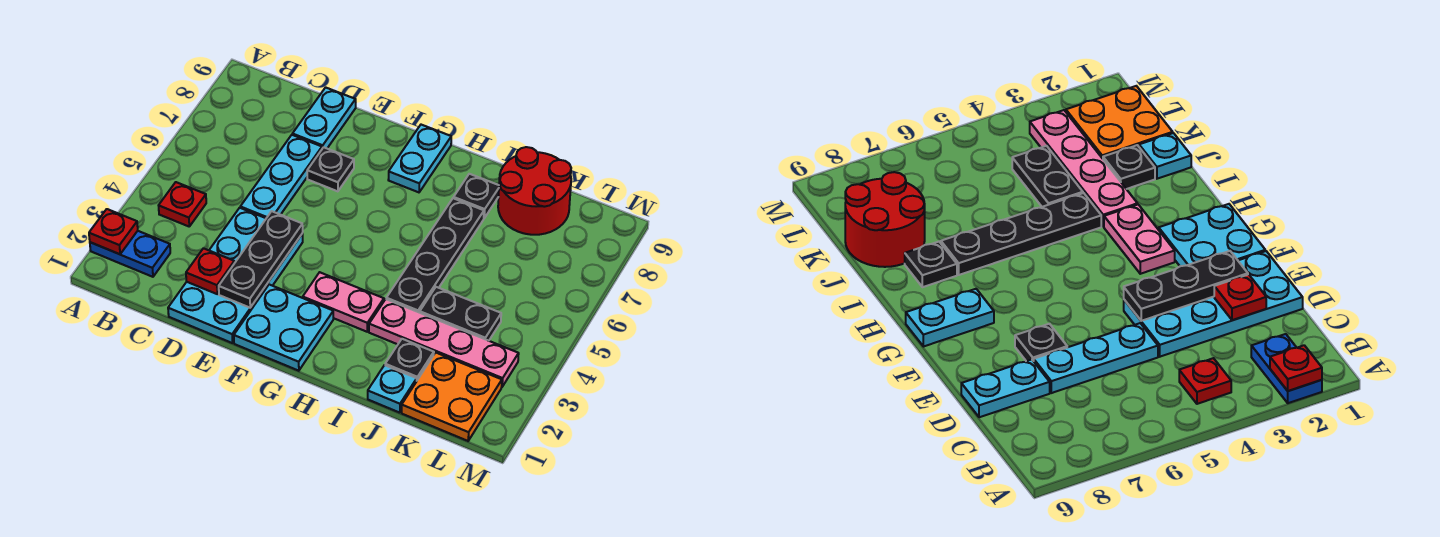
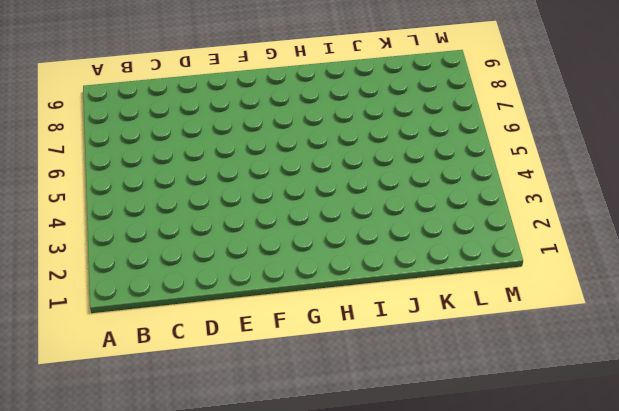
none -> blue plate A2:B2 level 1
none -> red plate B4 level 1
none -> cyan plate D1:E4 level 1

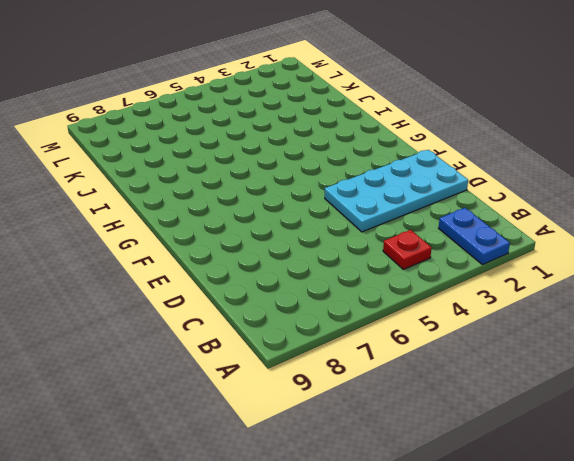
none -> cyan plate D5:D7 level 1
none -> cyan plate D8:D9 level 1
none -> black plate E7 level 1

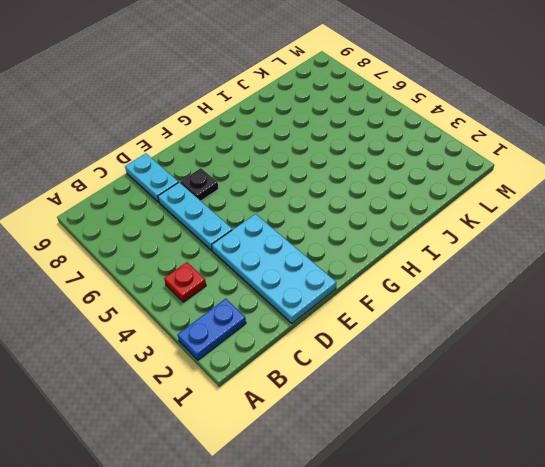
none -> cyan plate F1:G2 level 1
none -> pink plate G3:H3 level 1
none -> cyan plate G8:G9 level 1

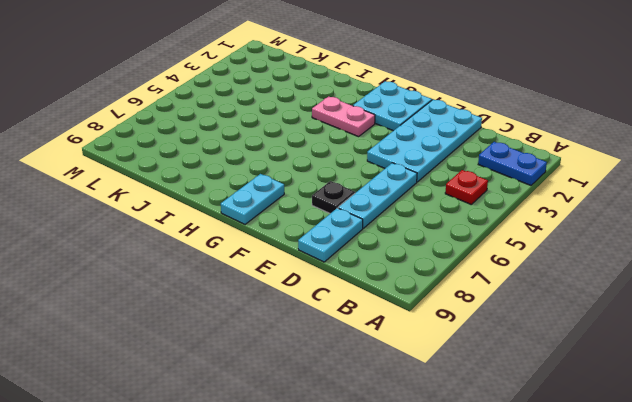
none -> pink plate I3:L3 level 1
none -> black plate I4:I7 level 1
none -> black plate I8 level 1

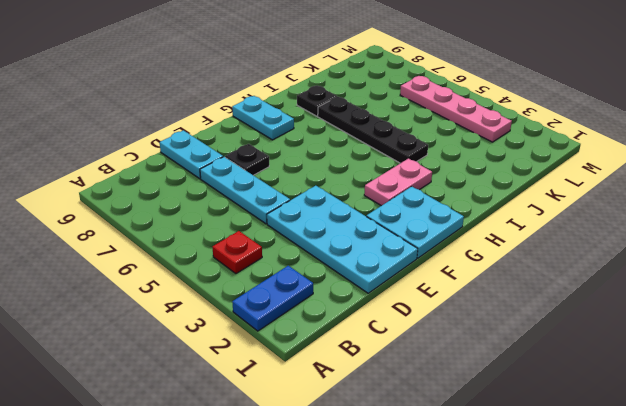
pink plate L3:L6 level 1 -> pink plate I3:L3 level 1
none -> cyan plate J1 level 1
none -> black plate J2 level 1
none -> black plate J4:K4 level 1

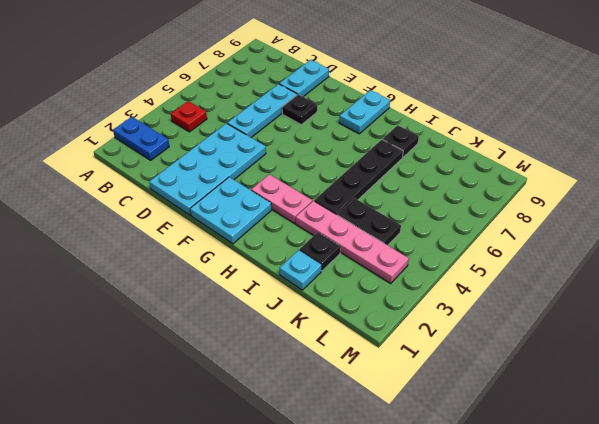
none -> red round brick J8:K9 level 1
none -> orange plate K1:L2 level 1
none -> red plate A2 level 2

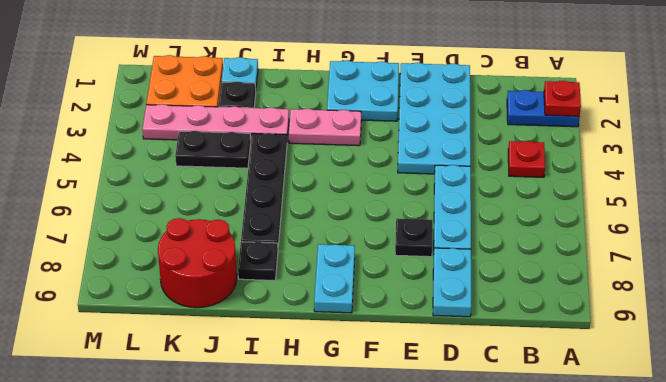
none -> red plate D2 level 2
none -> black plate E2:E4 level 2

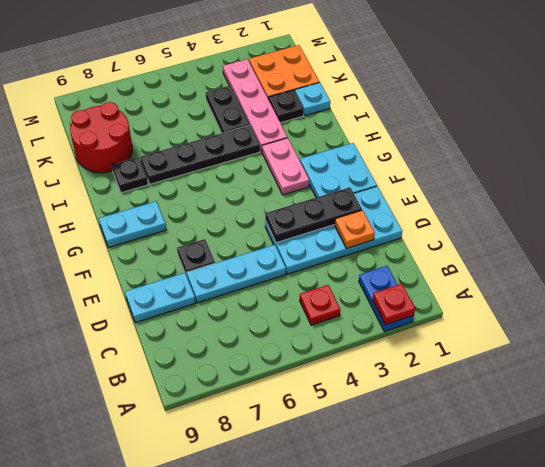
orange plate D2 level 2 -> red plate D2 level 2

